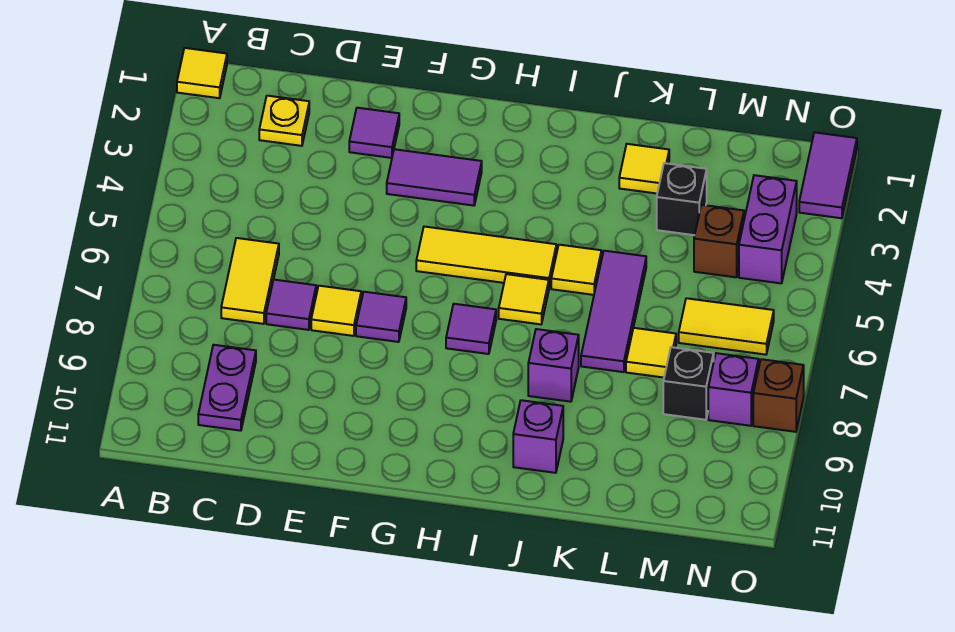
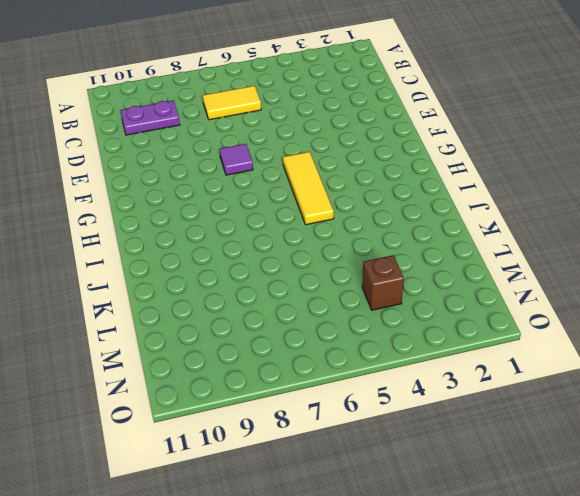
none -> yellow tile A1 level 1
none -> yellow plate C2 level 1
none -> purple tile D7 level 1

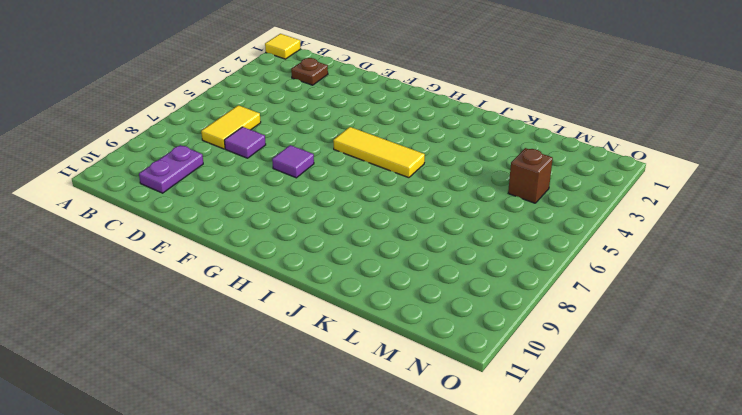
brown plate C2 level 1 -> yellow plate C2 level 1
none -> purple tile E2 level 1
none -> yellow tile E7 level 1
none -> purple tile F3:G3 level 1

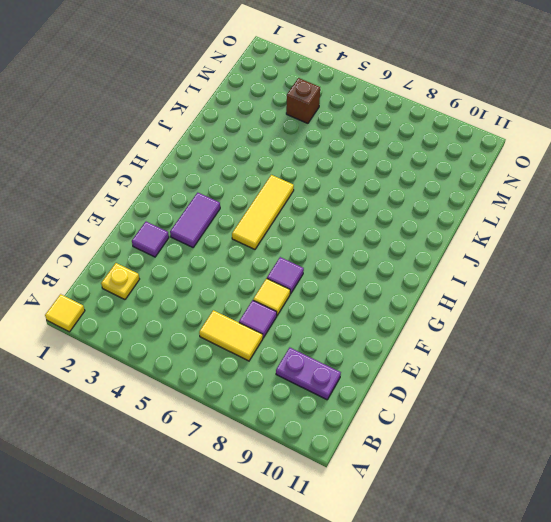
none -> purple tile H7 level 1
none -> yellow tile I6 level 1
none -> yellow tile J5 level 1

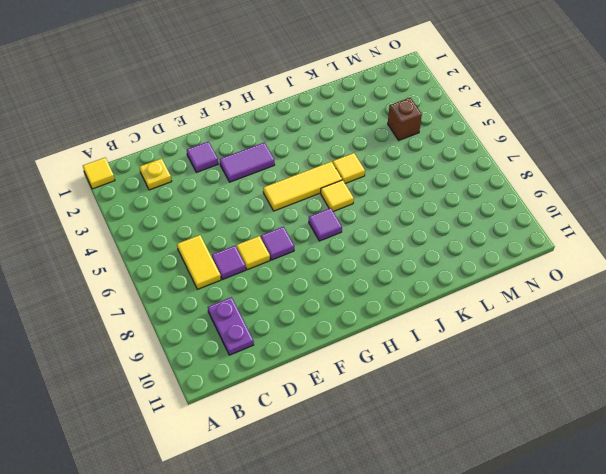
none -> purple brick J8 level 1
none -> purple brick J10 level 1
none -> yellow tile K2 level 1

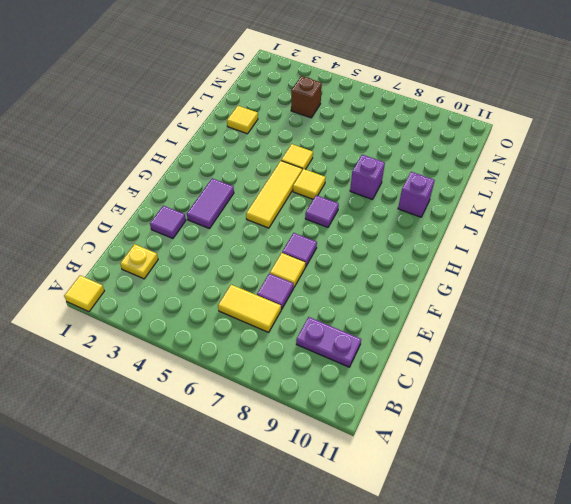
none -> purple tile K5:K7 level 1
none -> black brick L3 level 1
none -> yellow tile L7 level 1

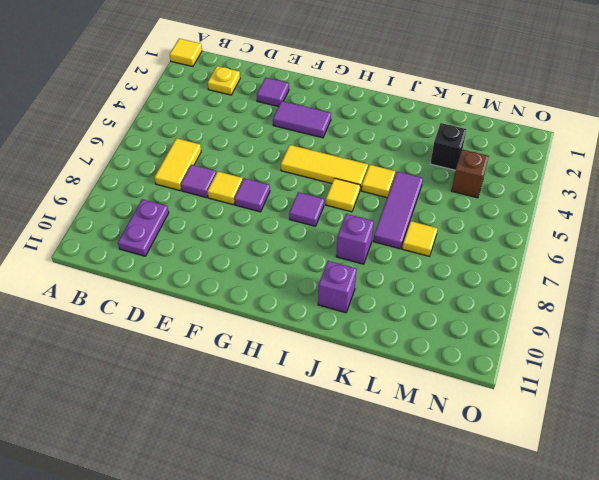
none -> yellow tile K2 level 1
none -> yellow tile M6:N6 level 1
none -> black brick M8 level 1

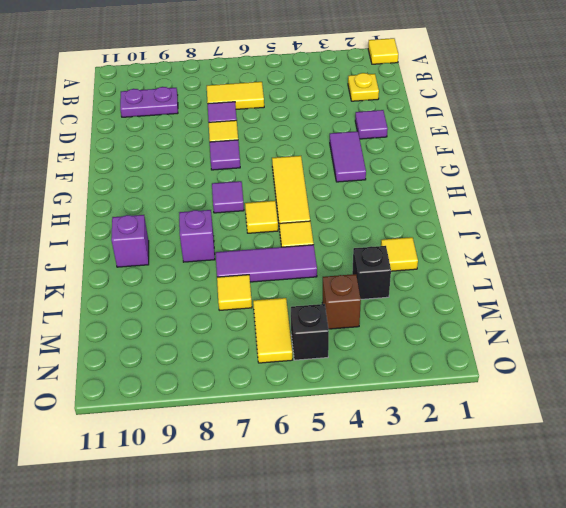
black brick N5 level 1 -> black brick M8 level 1
none -> purple brick N3:N4 level 1
none -> purple brick N8 level 1
none -> purple tile O1:O2 level 1

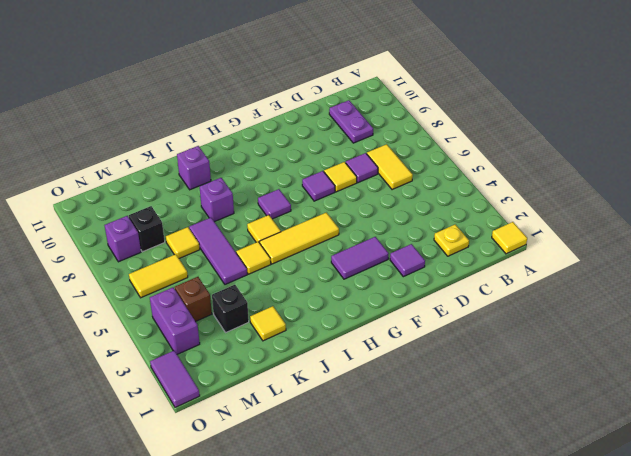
none -> brown brick O8 level 1

